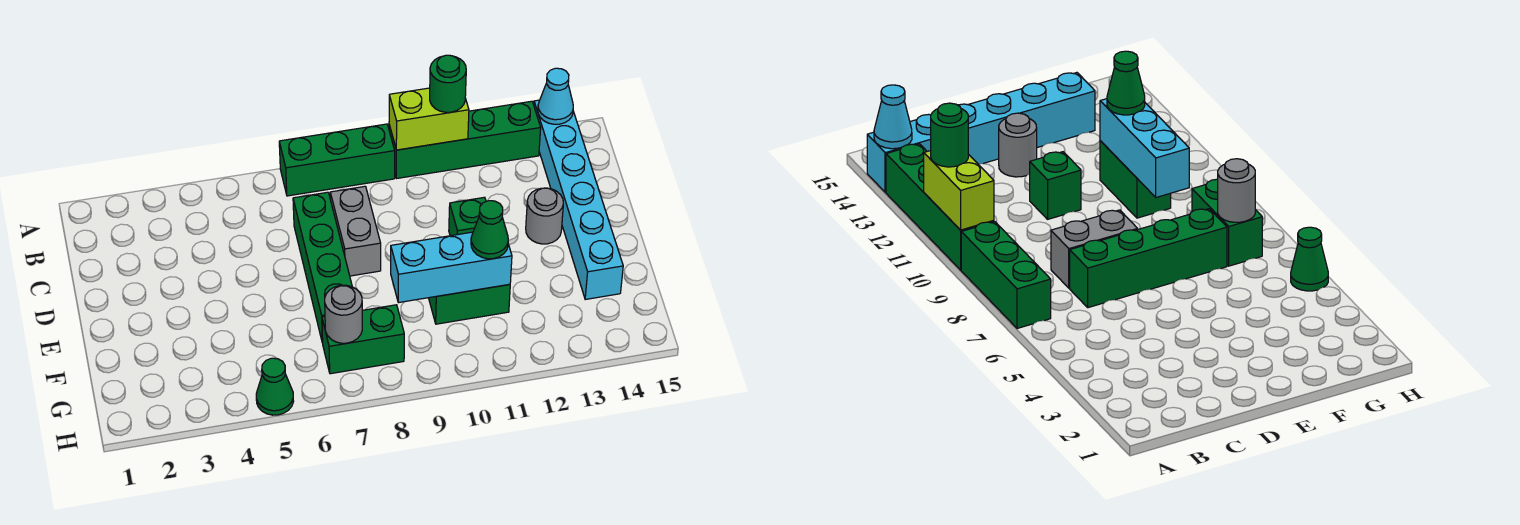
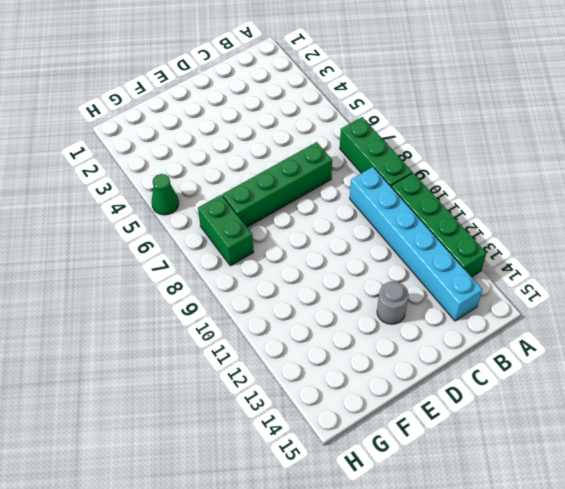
cyan brick B9:B14 level 1 -> cyan brick A14:F14 level 1
none -> grey brick C8:D8 level 1
none -> green brick D11 level 1
none -> green brick F10:F11 level 1

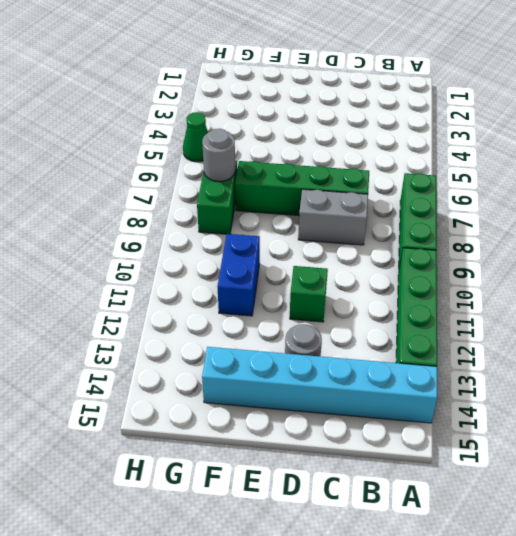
blue brick F10:F11 level 1 -> green brick F10:F11 level 1
none -> lime brick A10:A11 level 2
none -> cyan cone A14 level 2
none -> cyan brick F9:F11 level 2

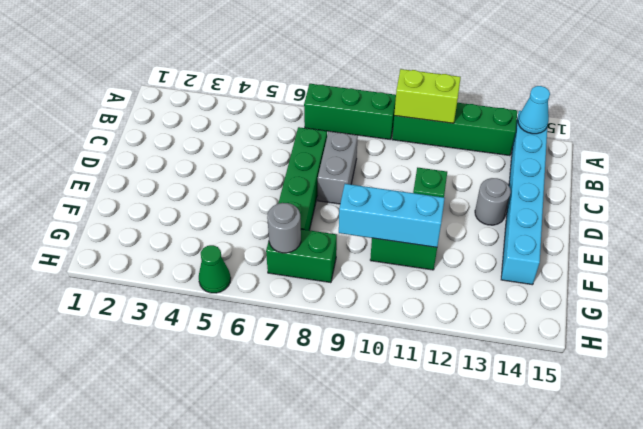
none -> green round brick A11 level 3
none -> green cone F11 level 3

